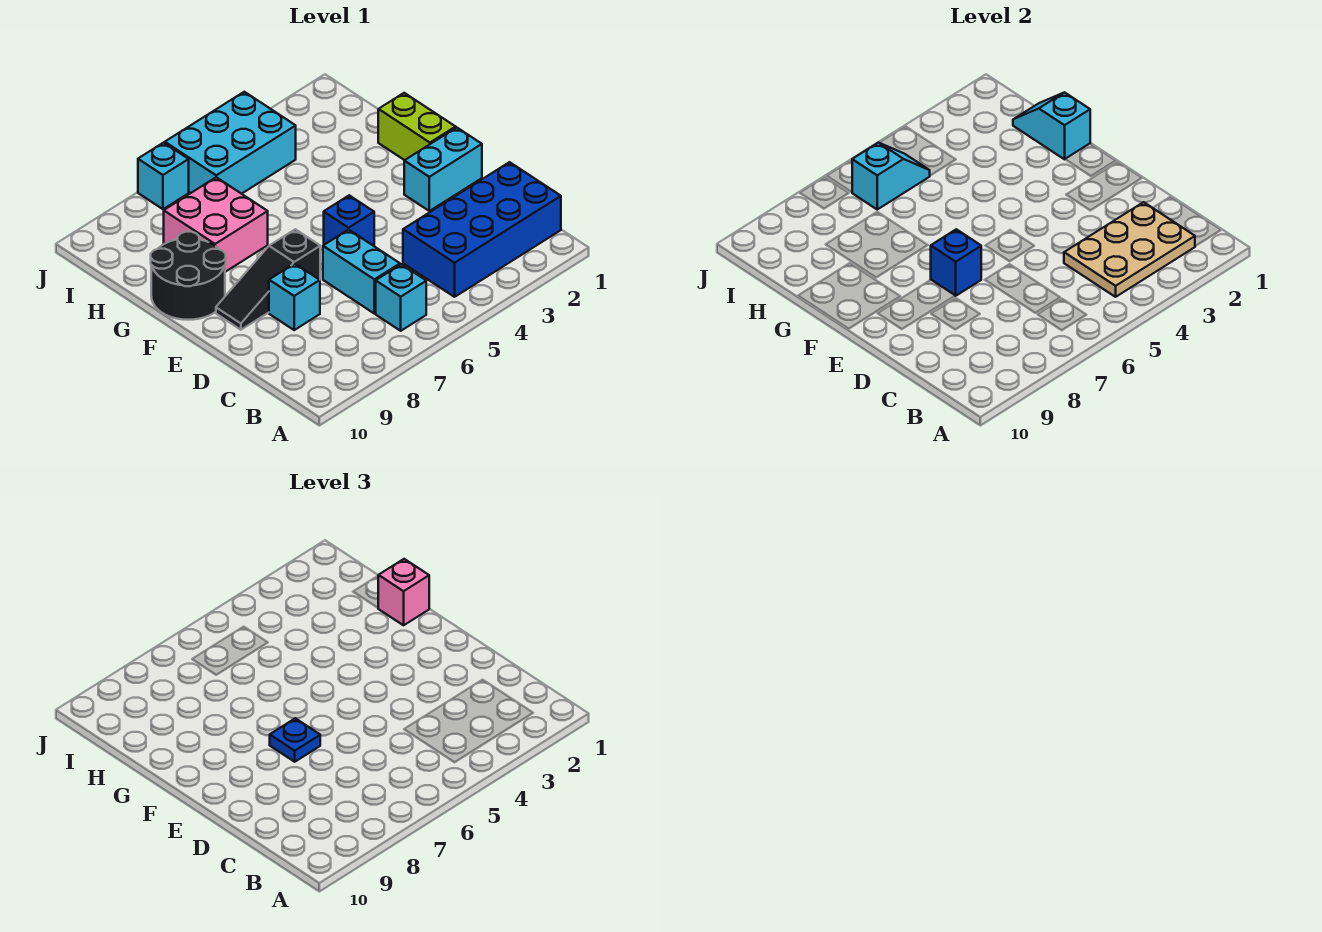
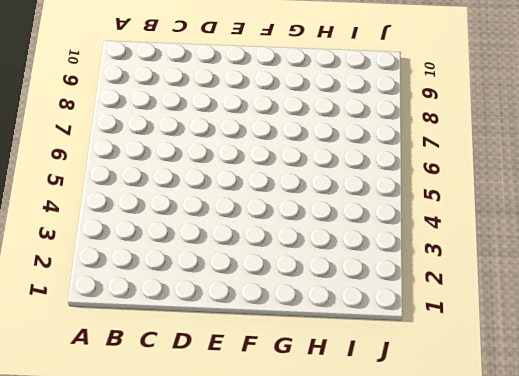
none -> blue brick B1:C4 level 1
none -> cyan brick B6 level 1
none -> cyan brick C6:D6 level 1

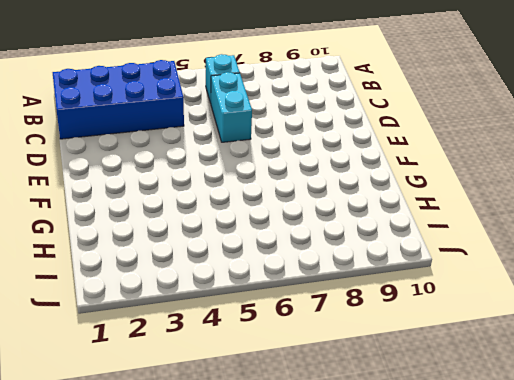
none -> cyan brick D8 level 1
none -> cyan brick E1:E2 level 1
none -> blue brick E5 level 1

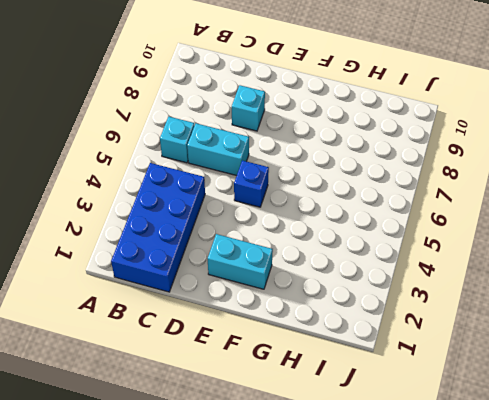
cyan brick E2:F2 level 1 -> cyan brick E1:E2 level 1
none -> black slope E7:E9 level 1 top 7
none -> lime brick F1:G1 level 1
none -> black round brick F9:G10 level 1

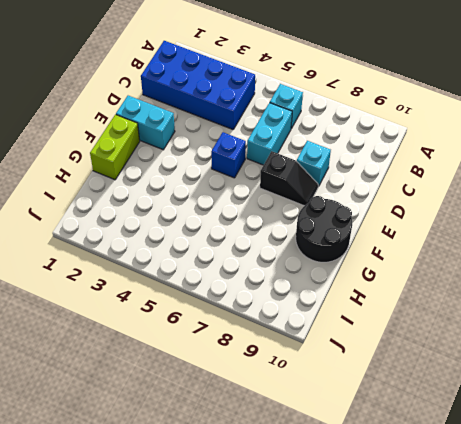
black slope E7:E8 level 1 top 7 -> black slope E7:E9 level 1 top 7
none -> pink brick G7:H8 level 1
none -> cyan brick I4:J6 level 1
none -> cyan brick J7 level 1

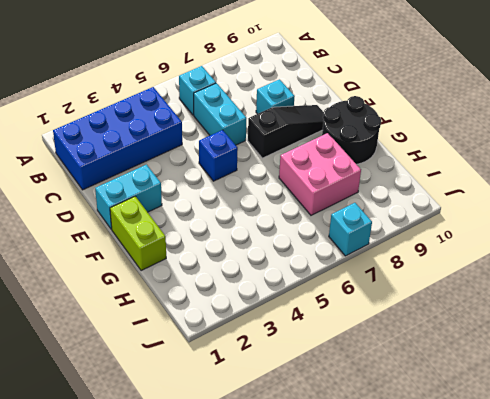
none -> cyan brick I4:J6 level 1
none -> tan plate B2:C4 level 2
none -> blue brick E7 level 2

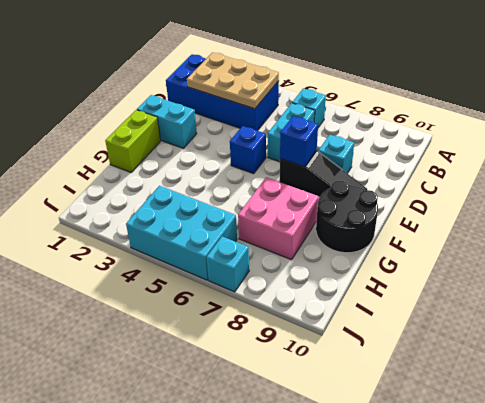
none -> cyan slope G1:H1 level 2 top G
none -> cyan slope I5:I6 level 2 top 6
none -> blue plate E7 level 3

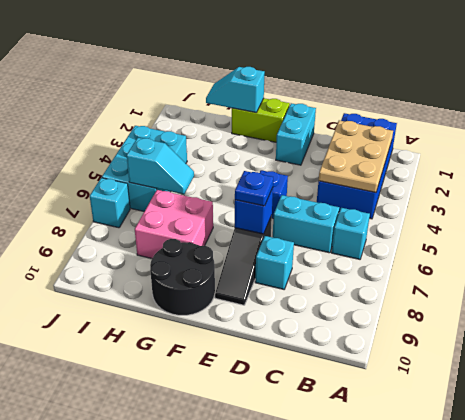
cyan slope H6:I6 level 2 top I -> cyan slope I5:I6 level 2 top 6
none -> pink brick G1 level 3

